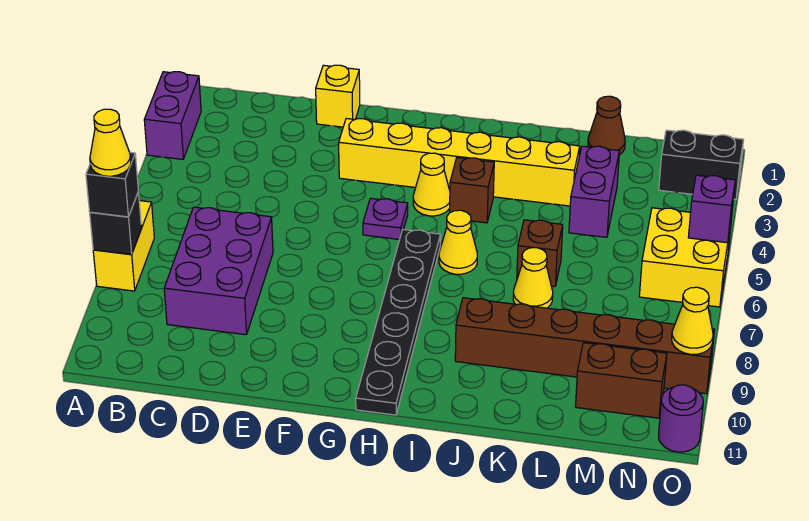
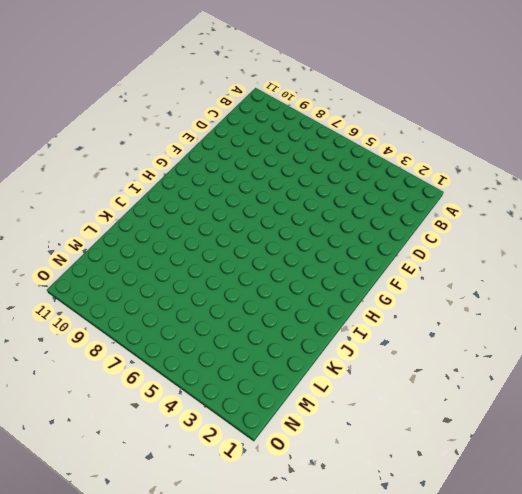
none -> purple brick A2:A3 level 1
none -> yellow brick A7:A8 level 1
none -> purple brick C7:D9 level 1

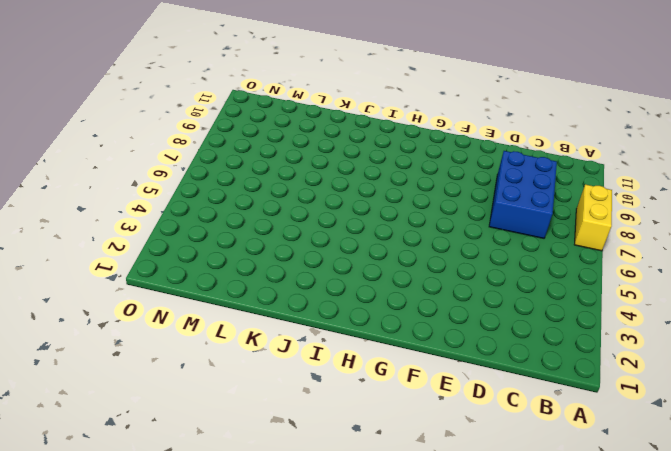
blue brick C7:D9 level 1 -> purple brick C7:D9 level 1
none -> purple brick A2:A3 level 1
none -> yellow brick E1 level 1
none -> yellow brick F3:K3 level 1

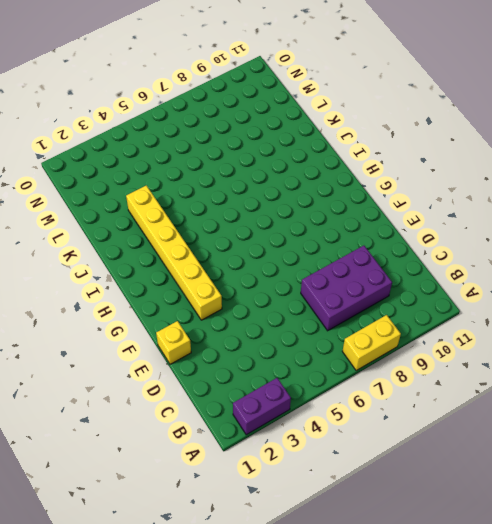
none -> purple plate G5 level 1
none -> yellow cone H4 level 1
none -> black plate H6:H11 level 1

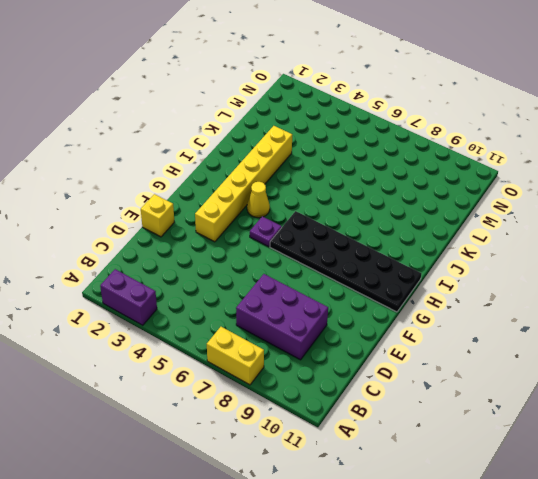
black plate G6:H11 level 1 -> black plate H6:H11 level 1
none -> brown brick I4 level 1
none -> yellow cone I6 level 1
none -> brown brick J9:O9 level 1

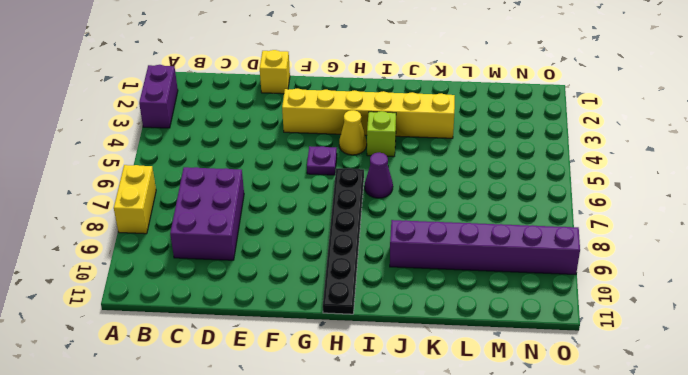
lime brick I4 level 1 -> brown brick I4 level 1
purple cone I6 level 1 -> yellow cone I6 level 1
purple brick J9:O9 level 1 -> brown brick J9:O9 level 1
none -> brown brick K6 level 1
none -> yellow cone K7 level 1
none -> brown cone L1 level 1

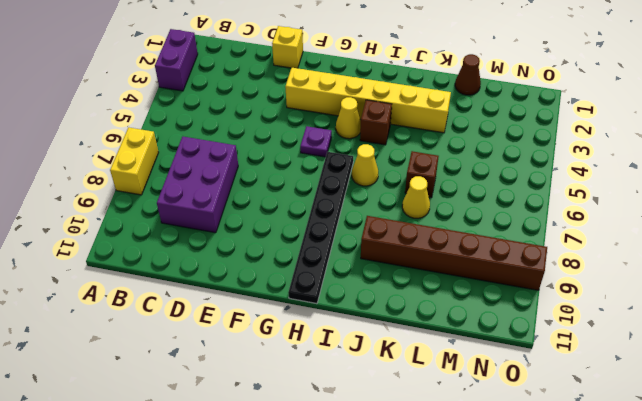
none -> purple brick L3:L4 level 1
none -> brown brick M10:N10 level 1
none -> black brick N2:O2 level 1

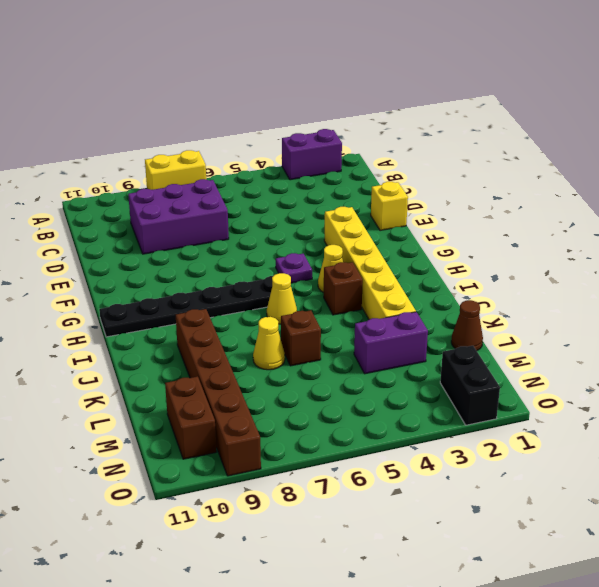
none -> yellow brick N5:O6 level 1
none -> purple round brick O11 level 1
none -> black brick A8 level 2

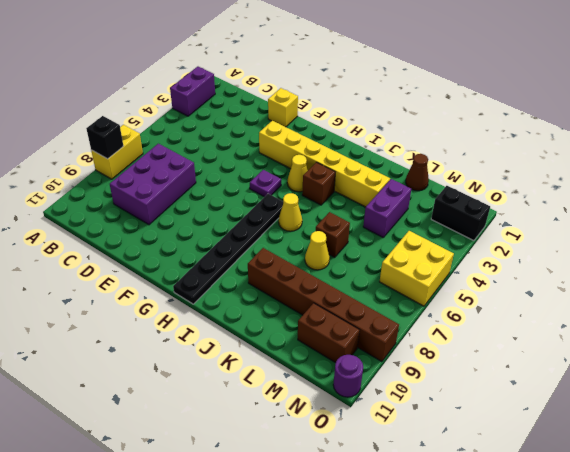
none -> purple brick O5 level 2
none -> yellow cone O9 level 2
none -> black brick A8 level 3

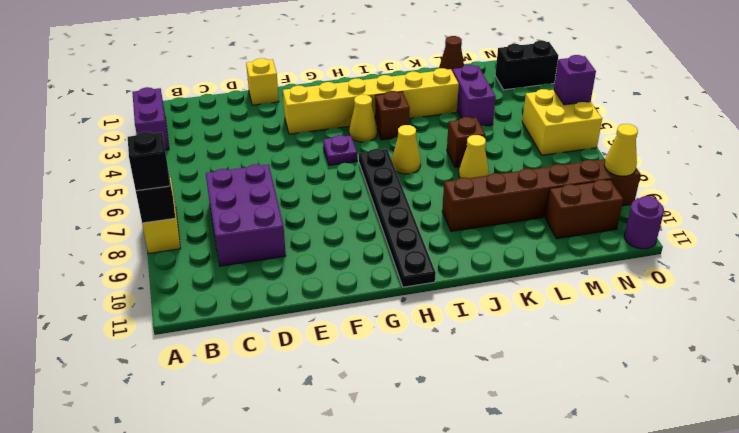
none -> yellow cone A8 level 4

